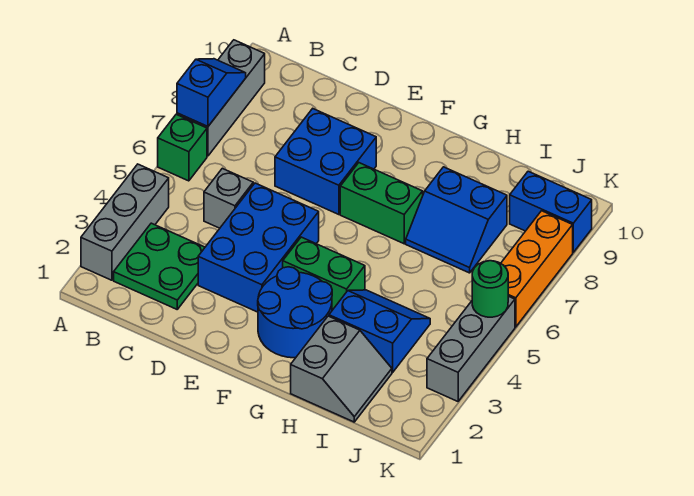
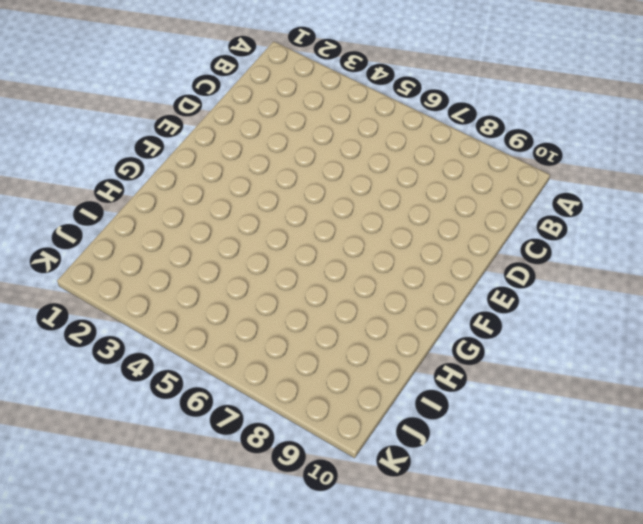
none -> grey brick A2:A4 level 1
none -> green brick A6 level 1
none -> grey brick A7:A9 level 1

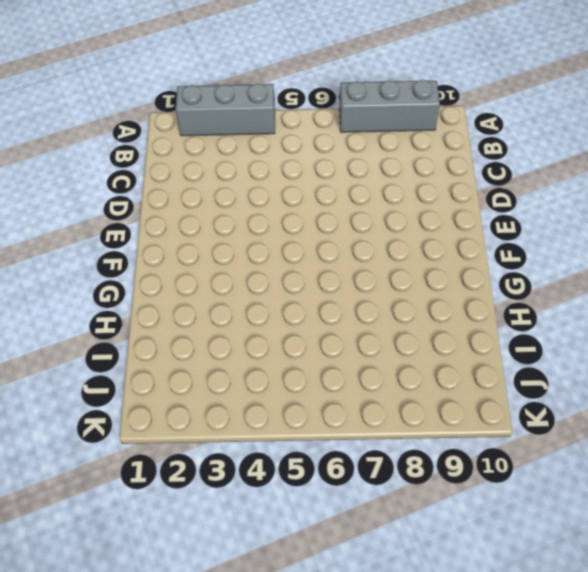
none -> green brick A6 level 1
none -> green plate B2:C3 level 1
none -> grey brick C5 level 1

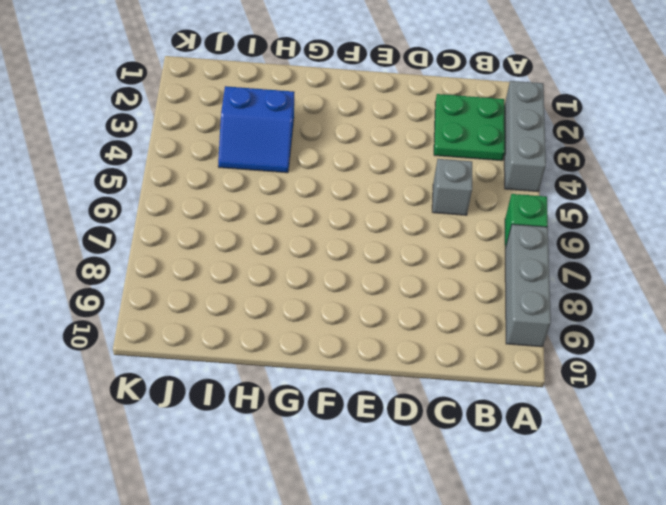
none -> blue brick D3:E5 level 1
none -> blue brick D7:E8 level 1
none -> blue round brick F2:G3 level 1

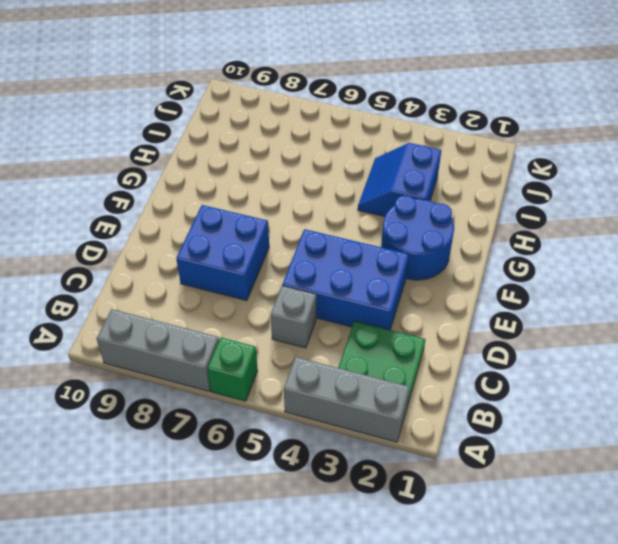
none -> green brick F4:G4 level 1
none -> green brick F7:G7 level 1
none -> grey slope H1:I2 level 1 top H

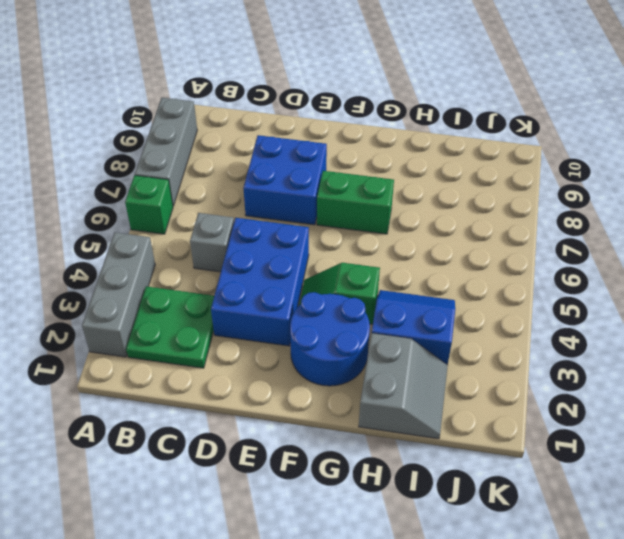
green slope F4:G4 level 1 top G -> green brick F4:G4 level 1
none -> blue slope H7:I8 level 1 top 8
none -> blue brick J9:K9 level 1
none -> grey brick K3:K5 level 1

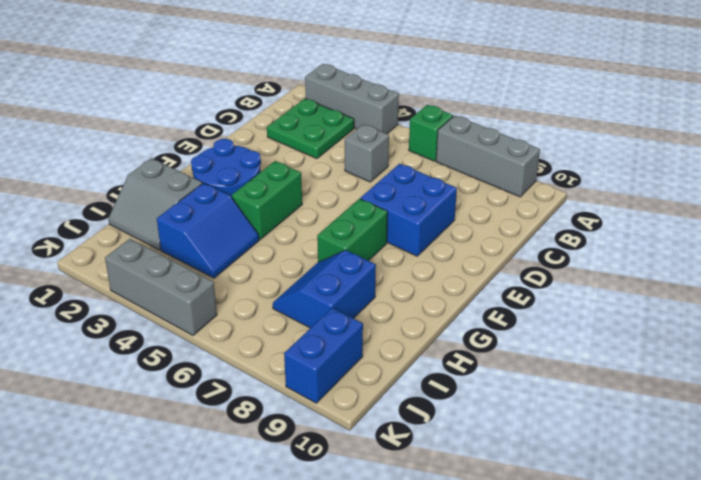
none -> blue brick D3:E5 level 1
none -> orange brick K6:K8 level 1
none -> blue slope A7:A8 level 2 top 7

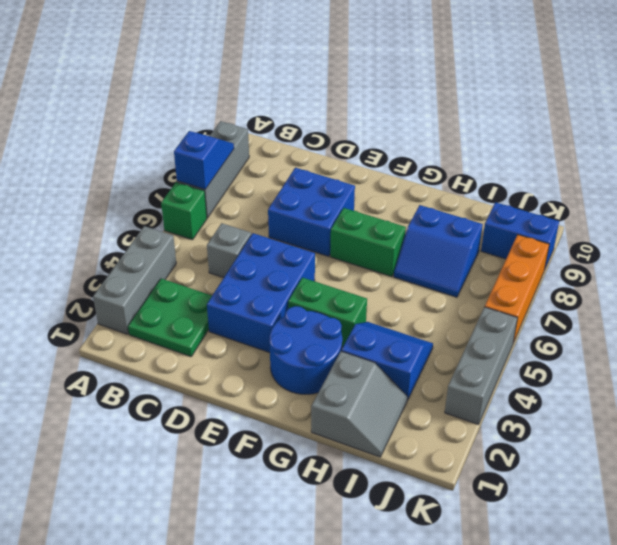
none -> green round brick K5 level 2

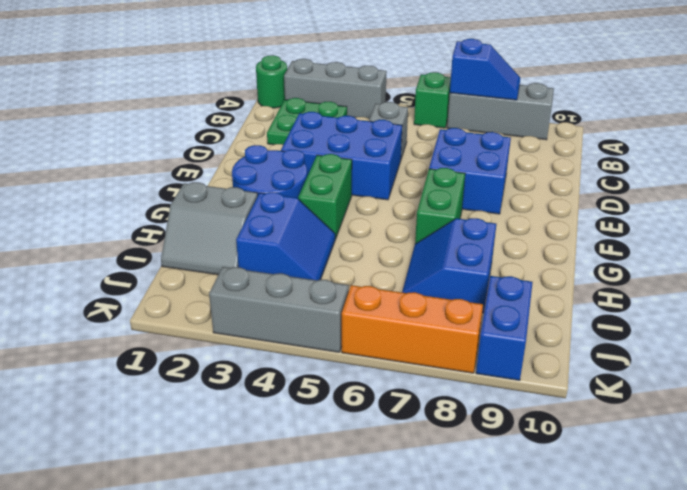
green round brick A1 level 1 -> green round brick K5 level 2

